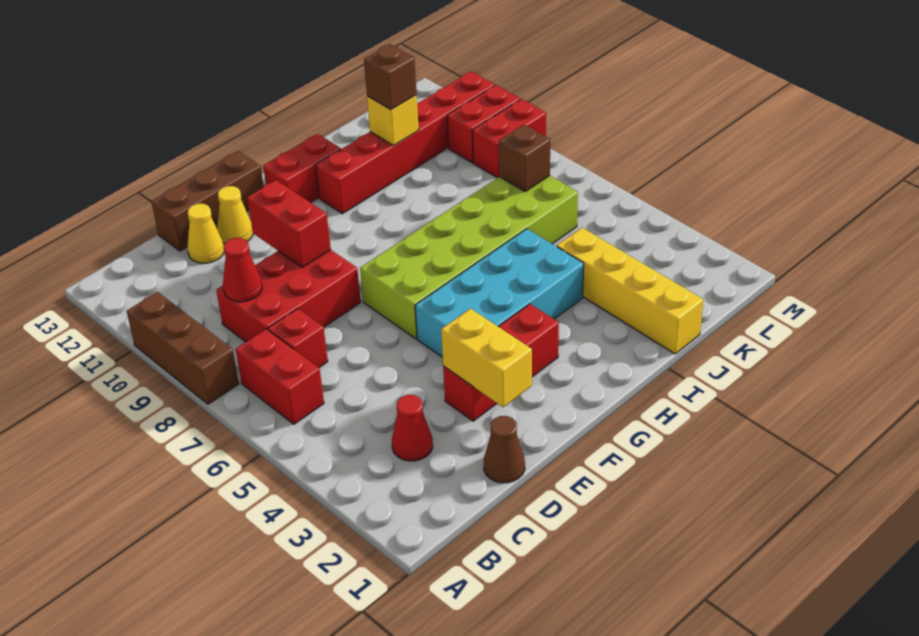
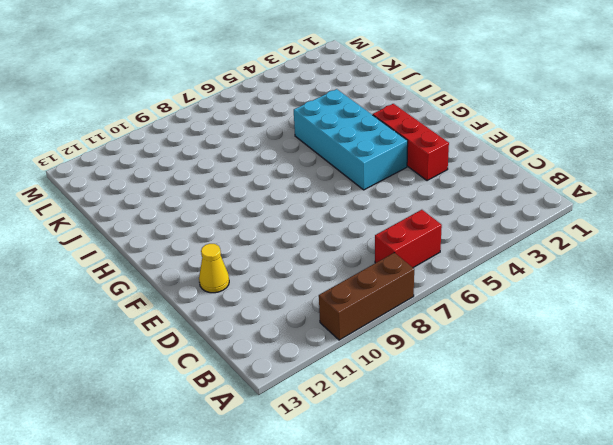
none -> red cone C3 level 1
none -> red brick C7 level 1
none -> red brick C8:E9 level 1

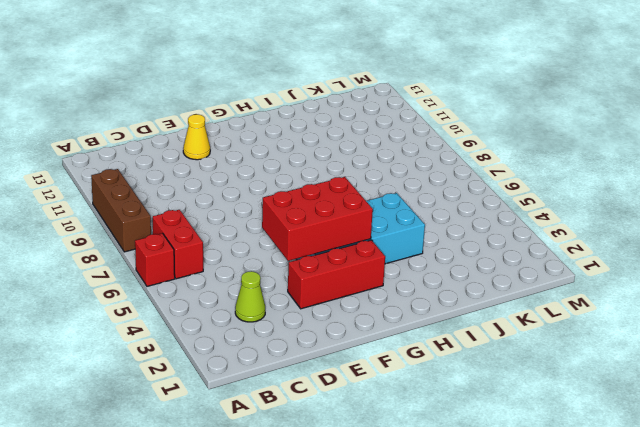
red brick A6 level 1 -> red brick C7 level 1
lime cone C3 level 1 -> red cone C3 level 1
red brick E4:G5 level 2 -> red brick C8:E9 level 1
none -> brown cone D1 level 1
none -> yellow cone D12 level 1
none -> brown brick D13:F13 level 1

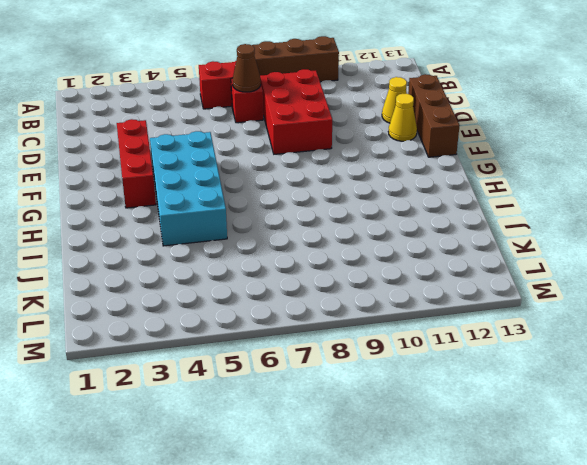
brown cone C7 level 2 -> brown cone D1 level 1
none -> red cone C3 level 1
none -> lime brick F6:K7 level 1
none -> red brick G12:H12 level 1

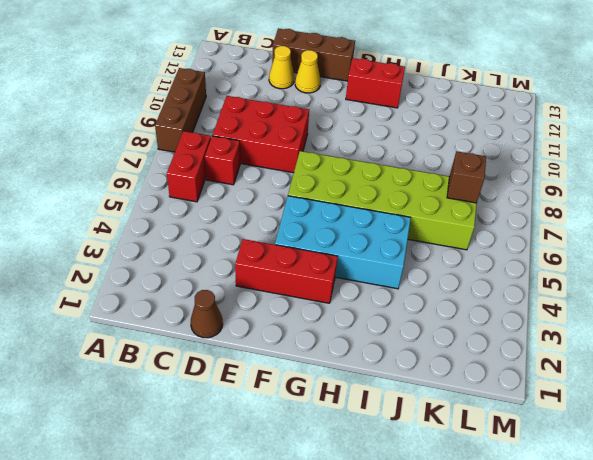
none -> red cone C3 level 1
none -> red brick H11:M11 level 1
none -> yellow brick J1:J4 level 1

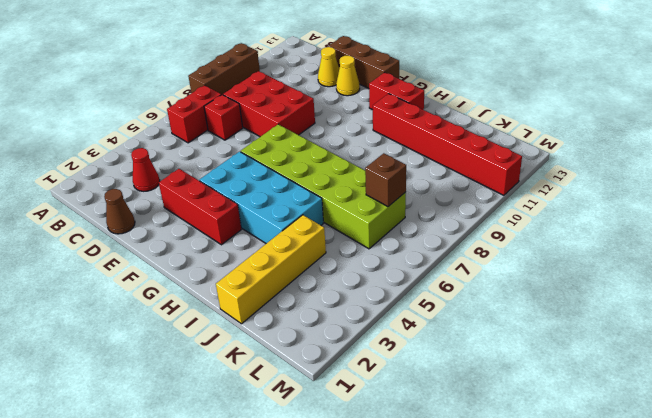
none -> red brick L9:M9 level 1
none -> red brick L10:M10 level 1
none -> red cone C9 level 2

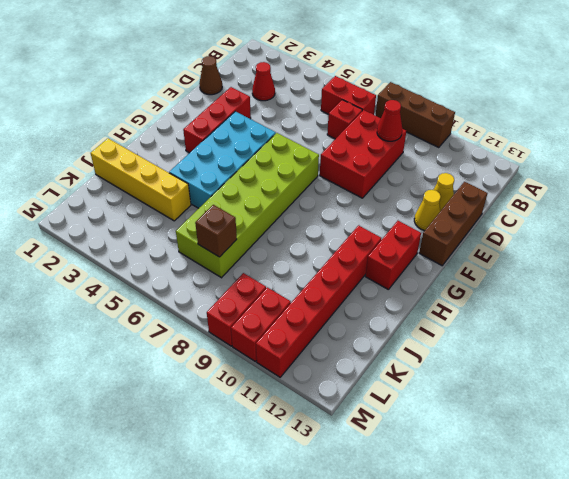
none -> yellow brick E2:E3 level 2
none -> red brick E9:E10 level 2
none -> yellow brick J11 level 2

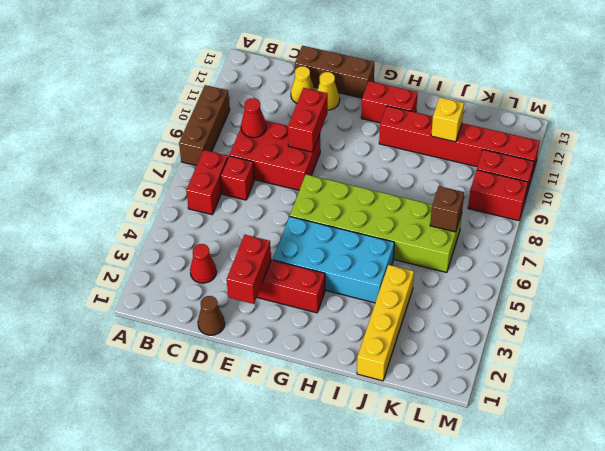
red brick E2:E3 level 2 -> yellow brick E2:E3 level 2
none -> brown brick J11 level 3

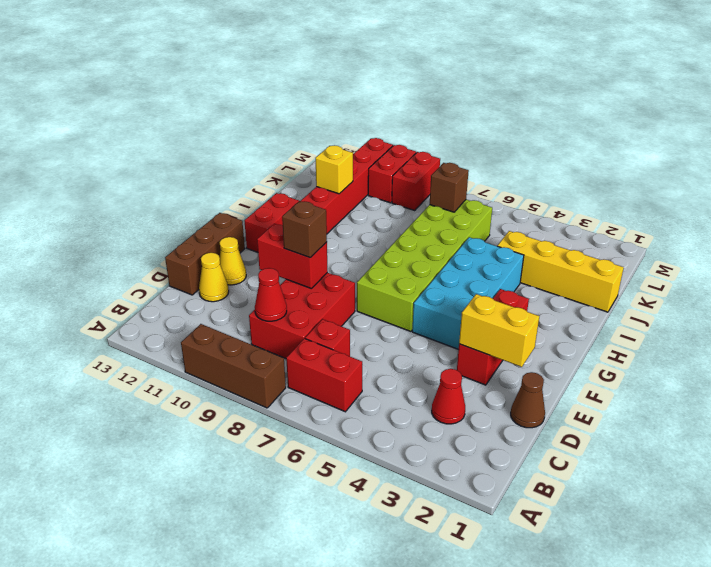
brown brick E9 level 3 -> brown brick J11 level 3

